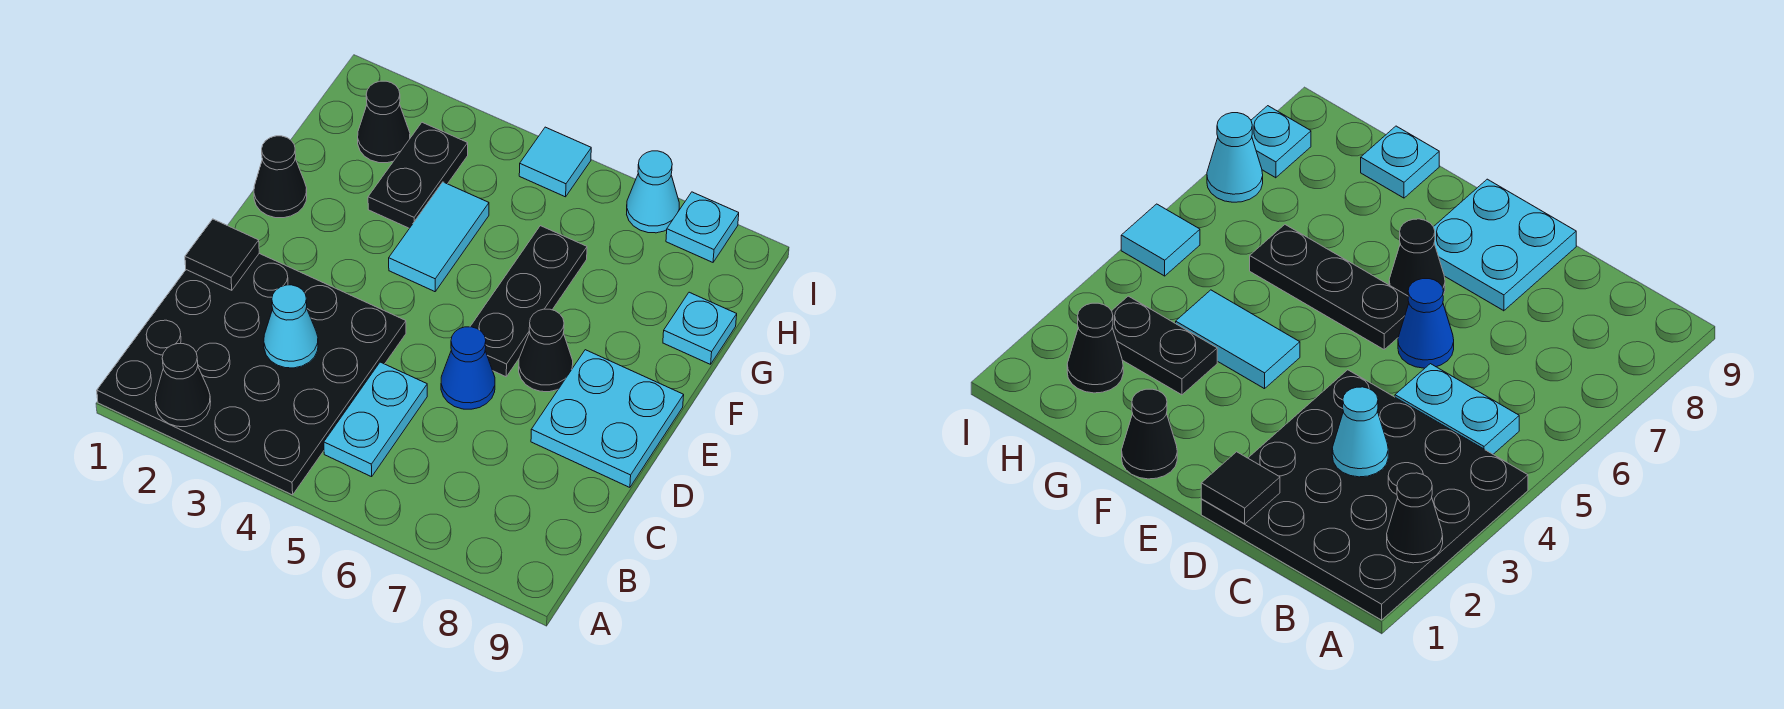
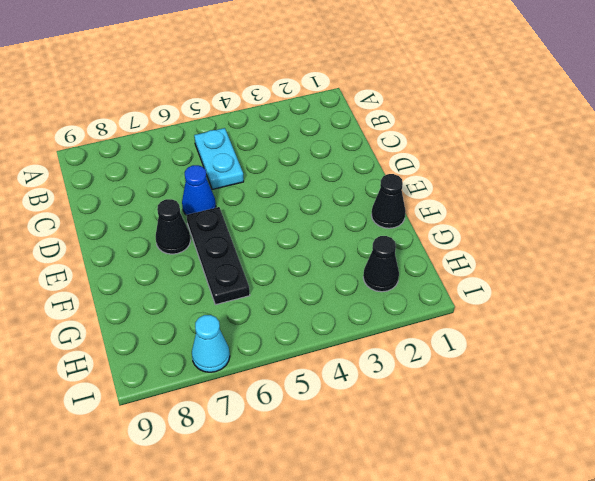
none -> black plate A1:D4 level 1
none -> cyan plate D8:E9 level 1
none -> cyan tile F4:G4 level 1

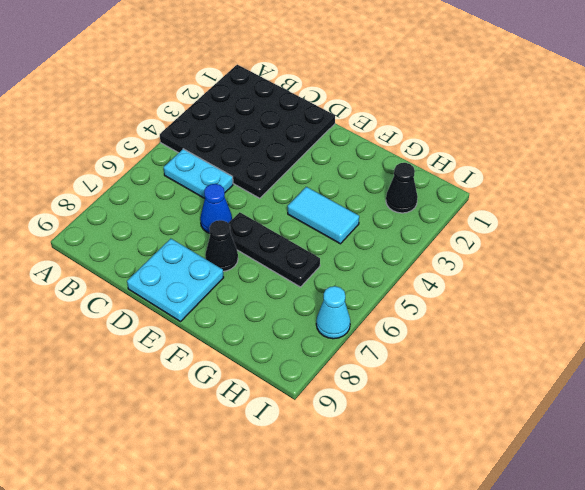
none -> black cone F1 level 1
none -> black plate G3:H3 level 1
none -> cyan plate G9 level 1

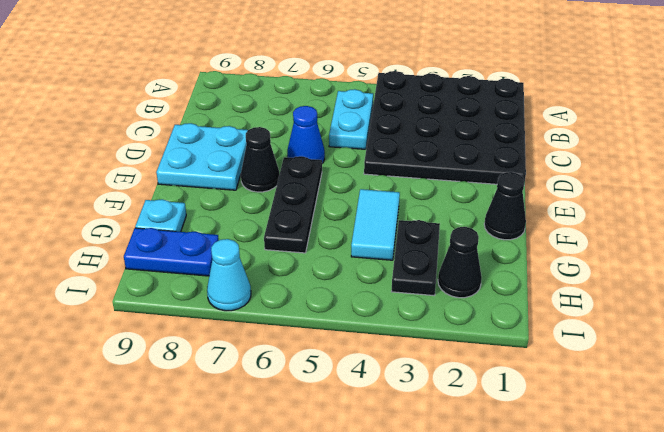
blue plate H8:H9 level 1 -> none
none -> cyan tile I5 level 1
none -> cyan plate I8 level 1
none -> black cone A2 level 2

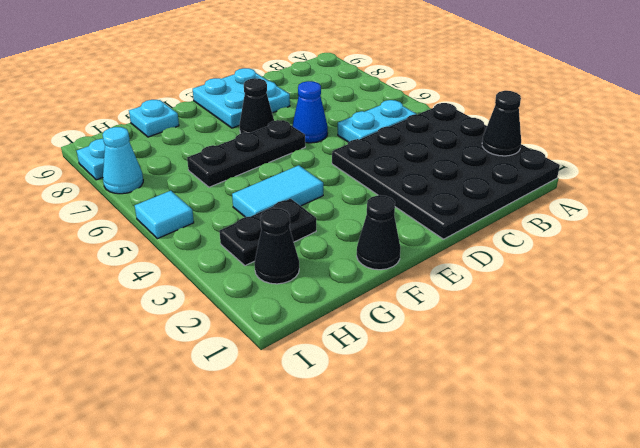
none -> cyan cone C3 level 2
none -> black tile D1 level 2

